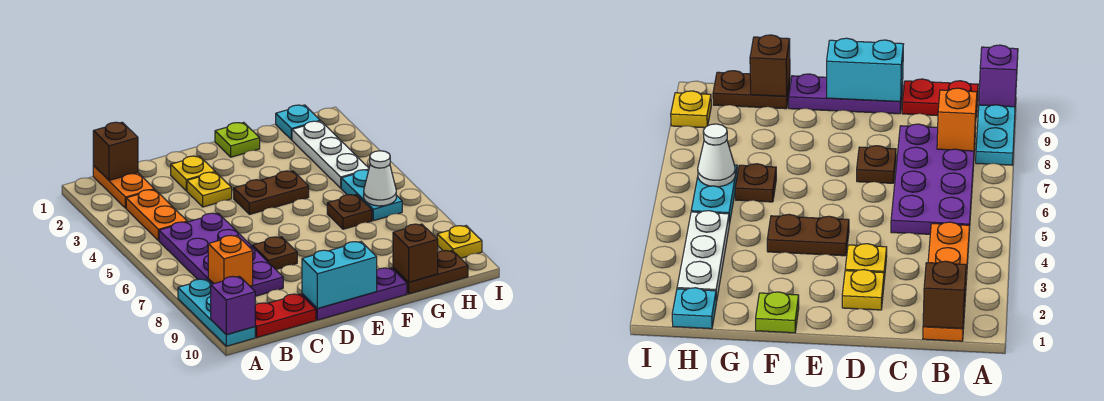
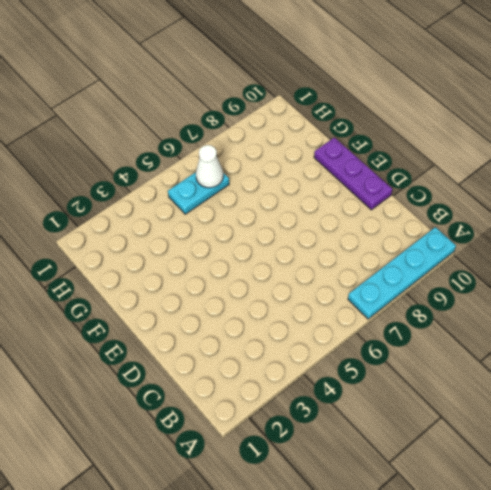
cyan plate A7:A10 level 1 -> cyan plate A8:A10 level 1
none -> orange plate B1:B2 level 1
none -> orange plate B3:B4 level 1
none -> purple plate B5:C8 level 1

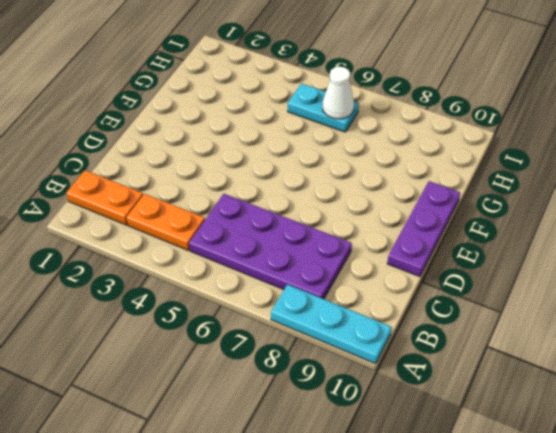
none -> red plate B10:C10 level 1
none -> yellow plate D2 level 1
none -> yellow plate D3 level 1

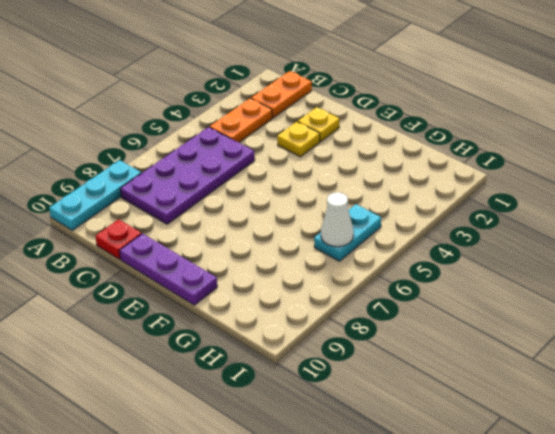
red plate C10 level 1 -> red plate B10:C10 level 1
none -> brown plate D7 level 1
none -> brown plate E4:F4 level 1
none -> lime plate F1 level 1

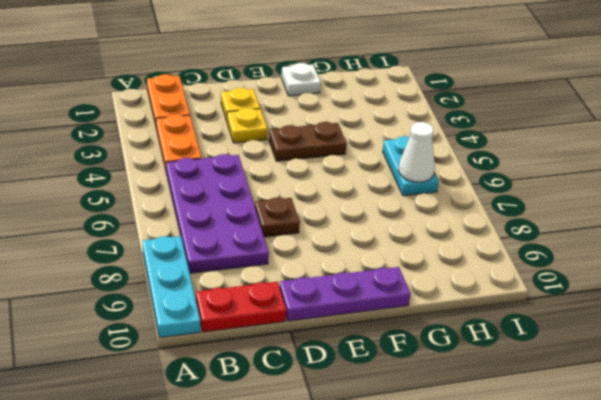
white plate F1 level 1 -> lime plate F1 level 1
none -> brown plate G6 level 1
none -> brown plate G10:H10 level 1
none -> cyan plate H1 level 1

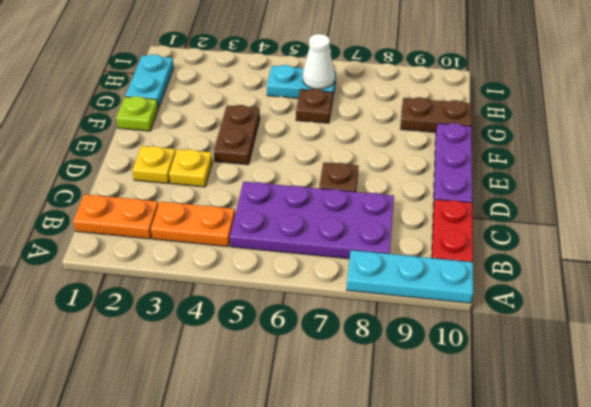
cyan plate G1:H1 level 1 -> cyan plate H1 level 1
brown plate G9:G10 level 1 -> brown plate G10:H10 level 1
none -> white plate H2:H4 level 1
none -> yellow plate I9 level 1
none -> purple brick A10 level 2

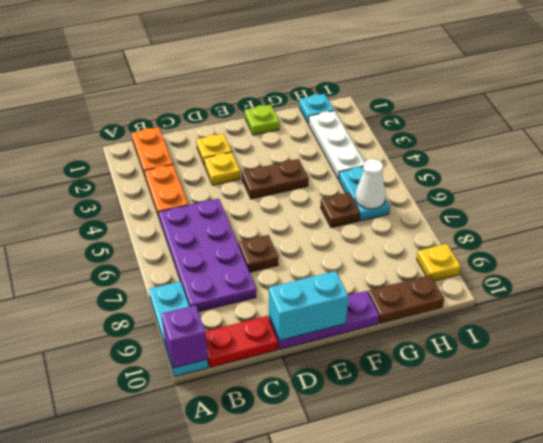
none -> brown brick B1 level 2
none -> orange brick B8 level 2
none -> brown brick G10 level 2

